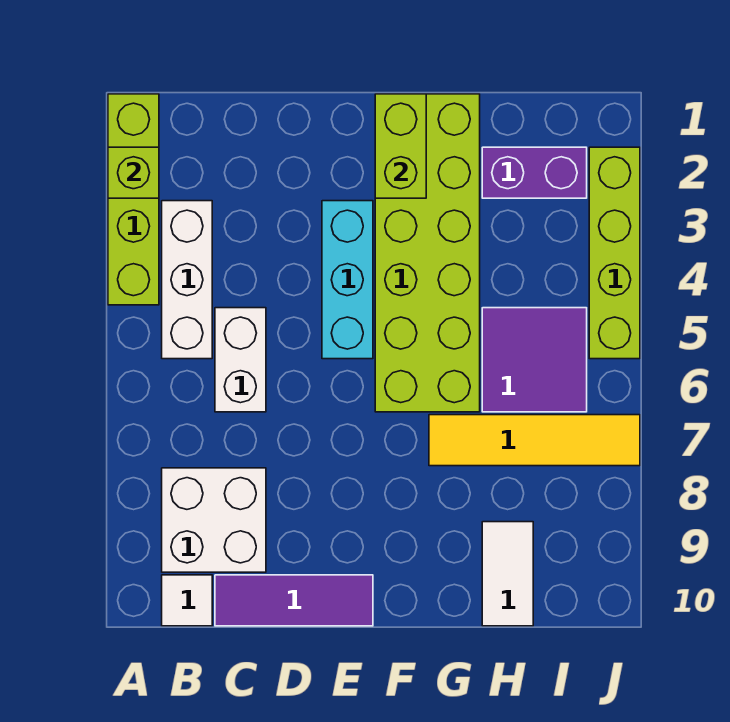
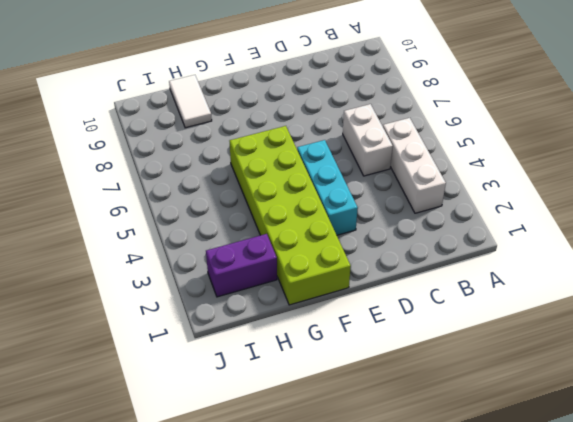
none -> lime brick A1:A4 level 1
none -> white brick B8:C9 level 1
none -> white tile B10 level 1

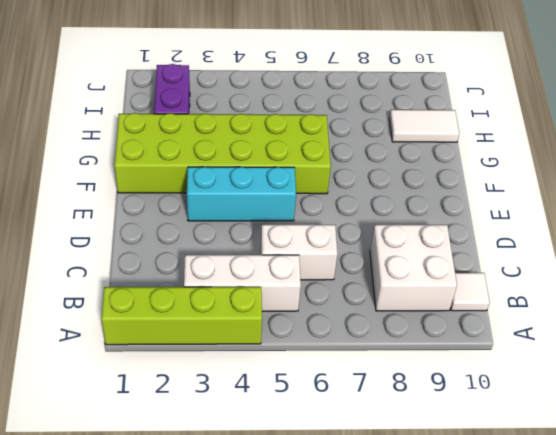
none -> purple tile C10:E10 level 1
none -> yellow tile G7:J7 level 1
none -> purple tile H5:I6 level 1

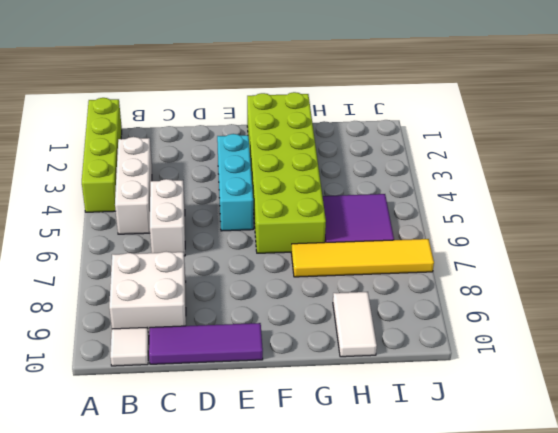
none -> purple brick H2:I2 level 1
none -> lime brick J2:J5 level 1
none -> lime brick A2 level 2

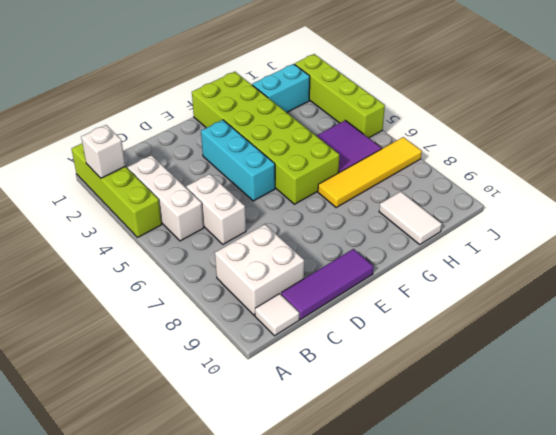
white brick A2 level 2 -> lime brick A2 level 2
cyan brick H2:I2 level 1 -> purple brick H2:I2 level 1
none -> lime brick F1:F2 level 2

